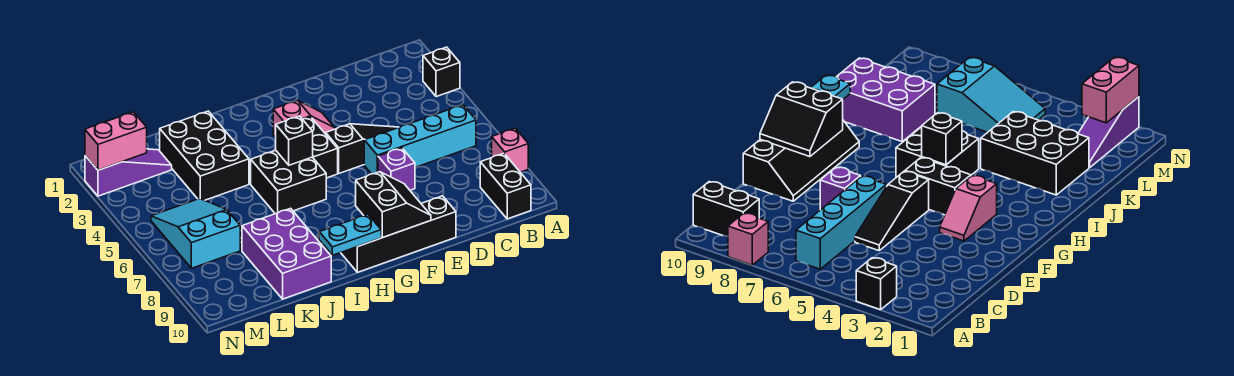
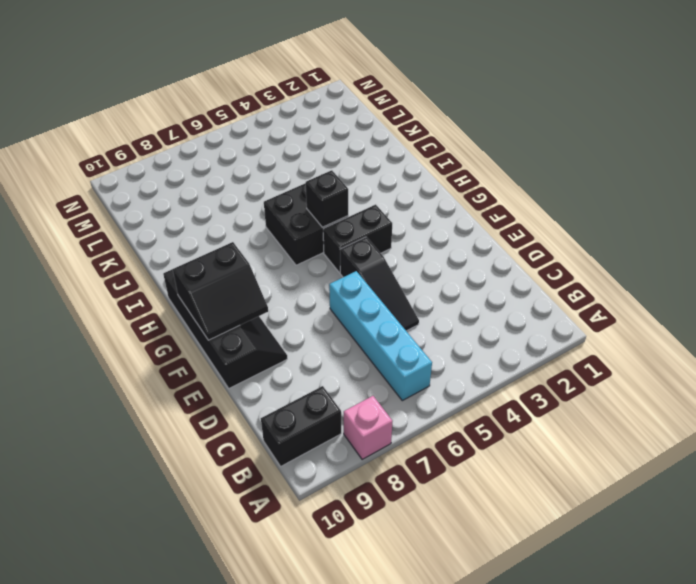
none -> black brick A3 level 1
none -> purple brick E7 level 1
none -> pink slope F3:G3 level 1 top G

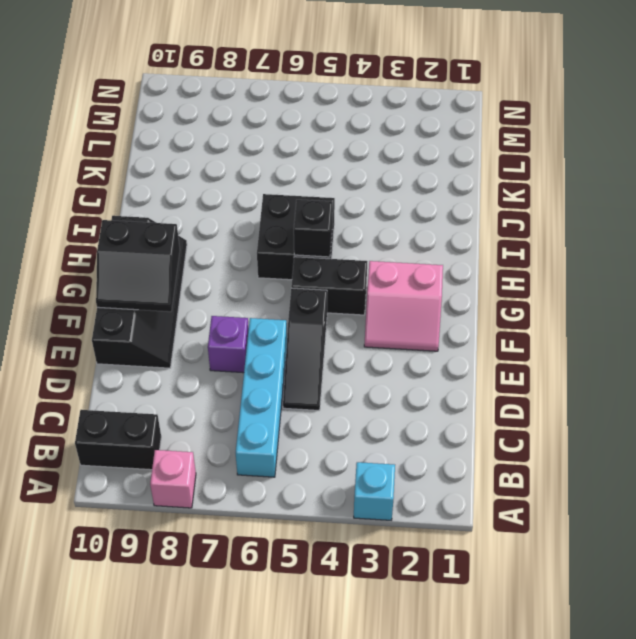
cyan brick A3 level 1 -> black brick A3 level 1
pink slope F2:G3 level 1 top G -> pink slope F3:G3 level 1 top G
none -> black brick J2:K4 level 1
none -> purple brick J8:K10 level 1
none -> purple slope L2:N2 level 1 top N

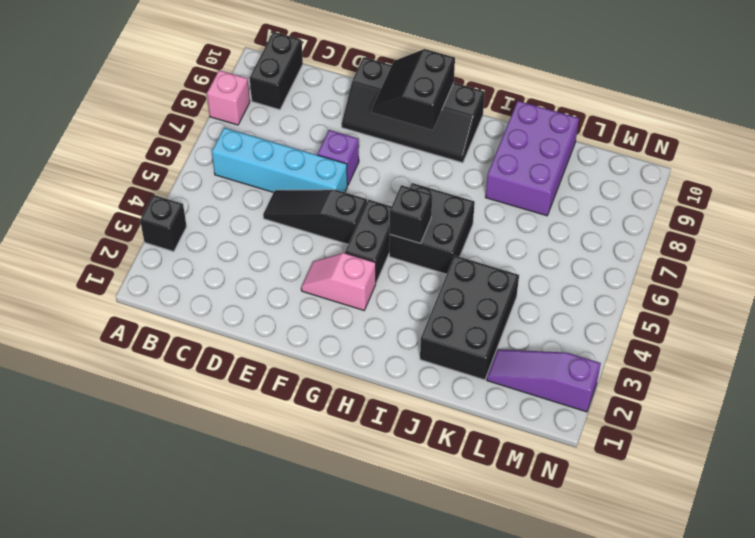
none -> cyan slope L5:M7 level 1 top 7
none -> cyan plate H10:I10 level 2
none -> pink brick M2:N2 level 2

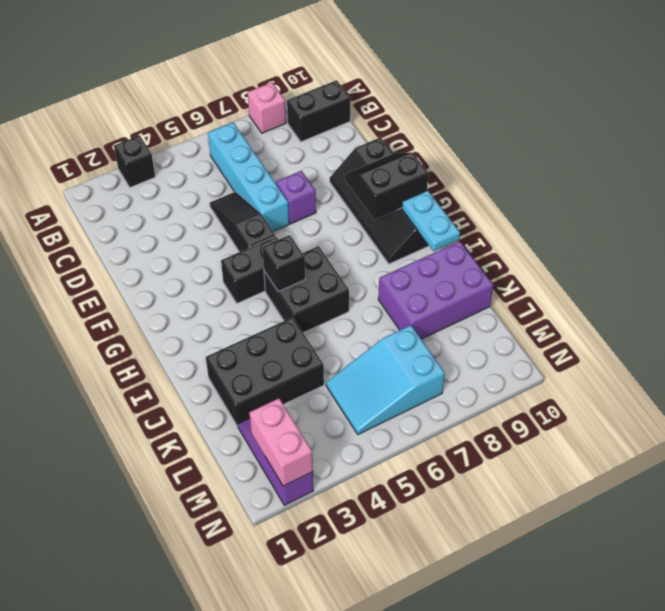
none -> pink slope F3:G3 level 1 top G

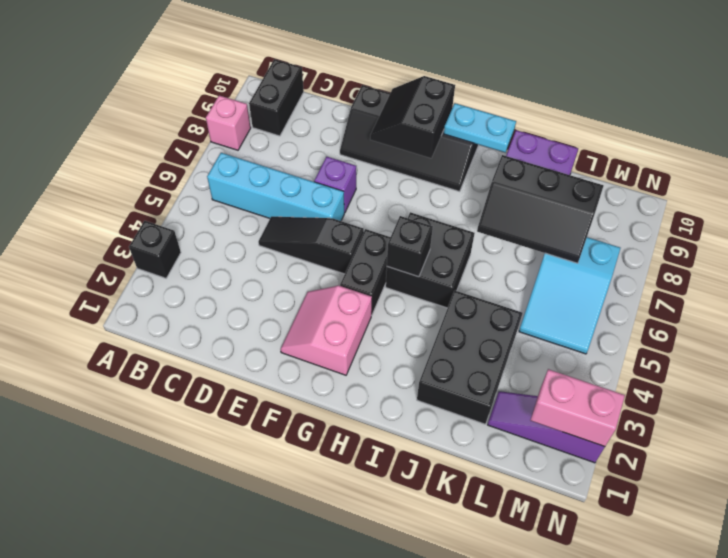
pink slope F2:G3 level 1 top G -> pink slope F3:G3 level 1 top G
black slope J7:L8 level 2 top 8 -> none

